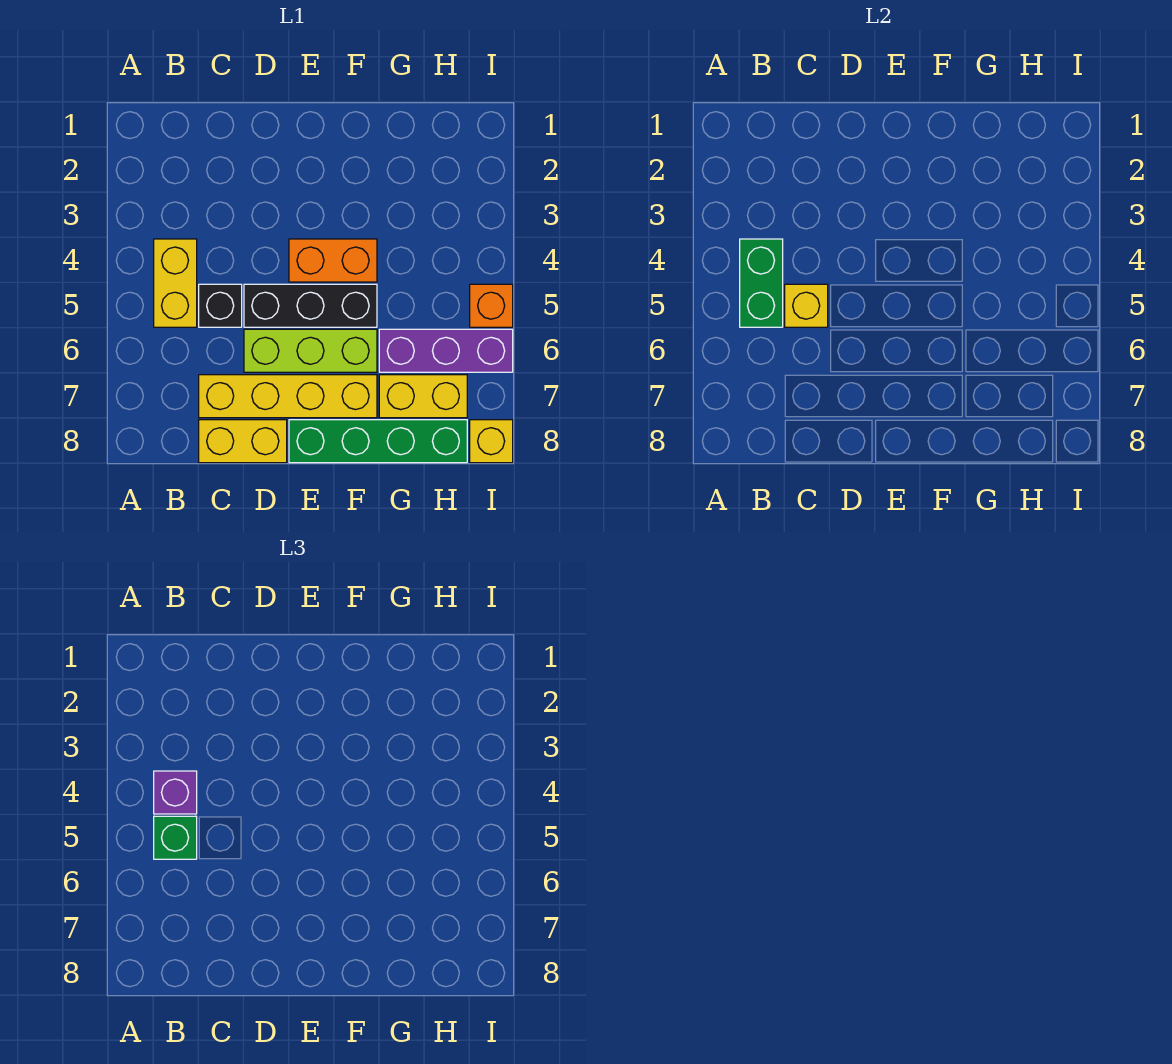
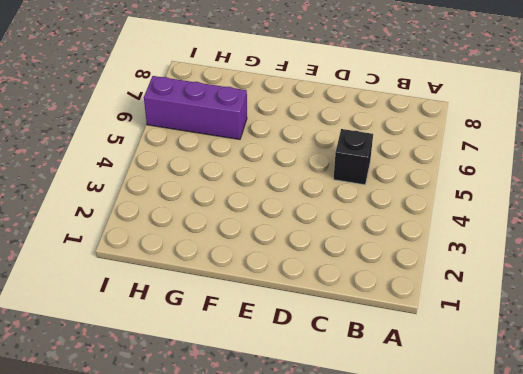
none -> yellow brick B4:B5 level 1
none -> yellow brick C7:F7 level 1
none -> yellow brick C8:D8 level 1

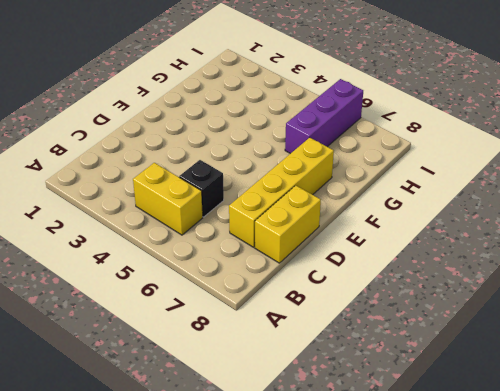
none -> black brick D5:F5 level 1
none -> lime brick D6:F6 level 1
none -> orange brick E4:F4 level 1

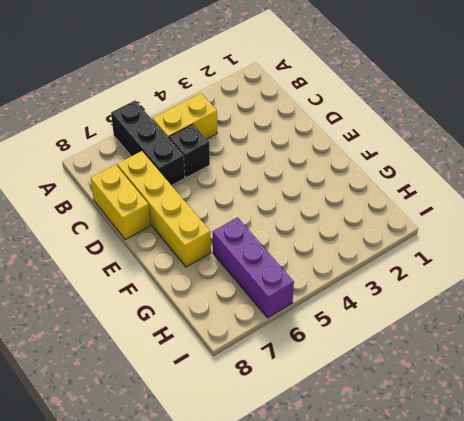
black brick A6:C6 level 1 -> black brick D5:F5 level 1
none -> lime brick D6:F6 level 1
none -> orange brick E4:F4 level 1
none -> green brick E8:H8 level 1

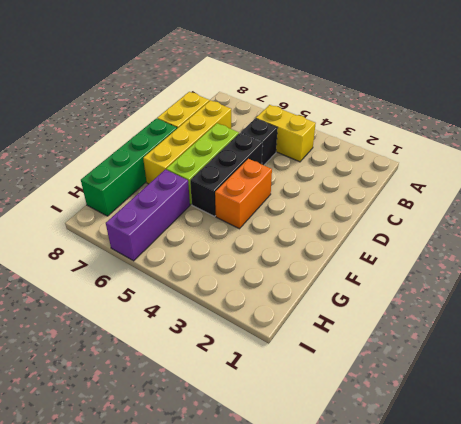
none -> yellow brick G7:H7 level 1
none -> orange brick I5 level 1
none -> yellow brick I8 level 1

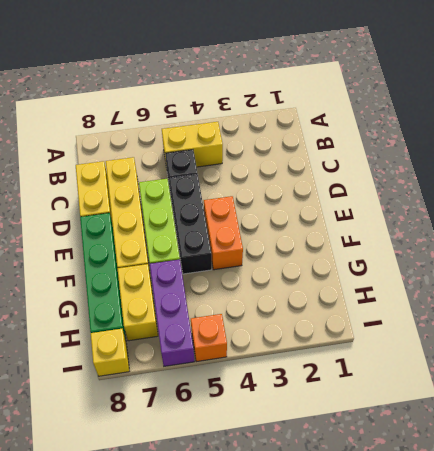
none -> green brick B4:B5 level 2
none -> yellow brick C5 level 2
none -> purple brick B4 level 3

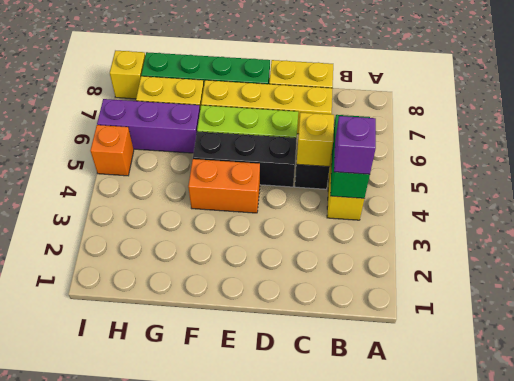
none -> green brick B5 level 3

